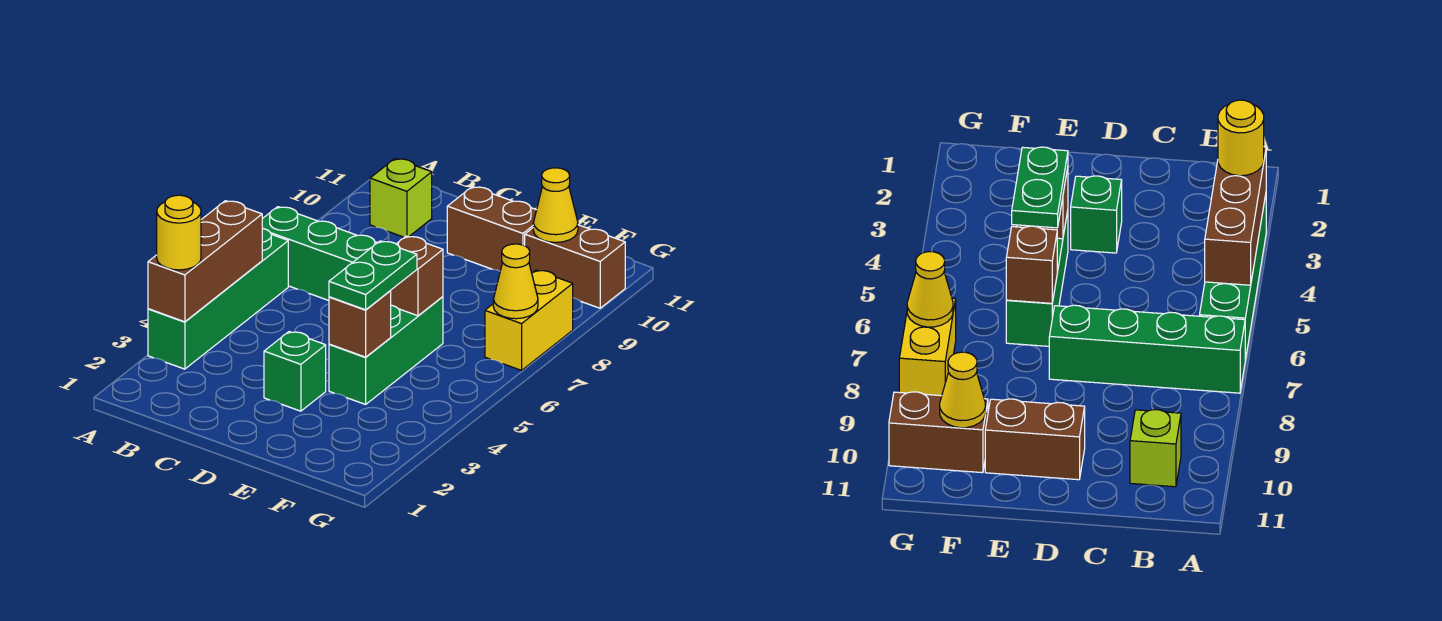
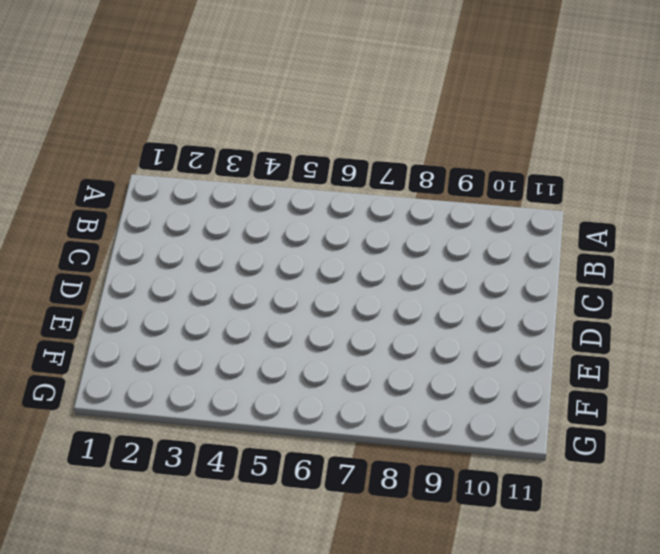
none -> green brick A3:A6 level 1
none -> green brick A7:D7 level 1
none -> lime brick B10 level 1

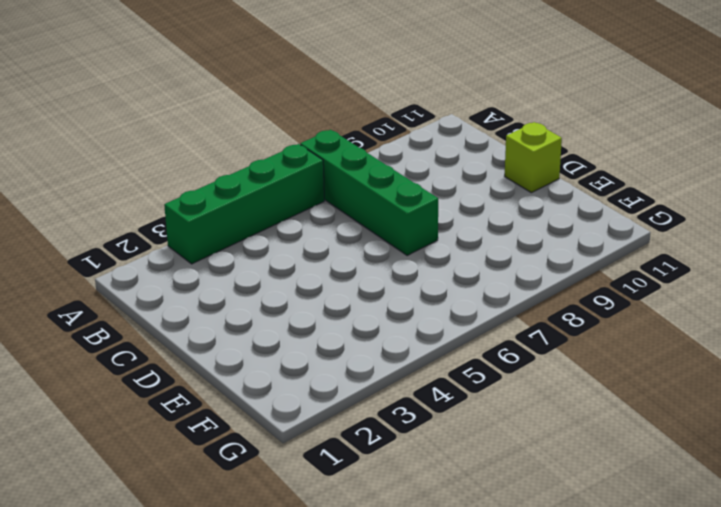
lime brick D11 level 1 -> lime brick B10 level 1
none -> green brick D3 level 1
none -> brown brick D10:E10 level 1
none -> green brick E4:E6 level 1

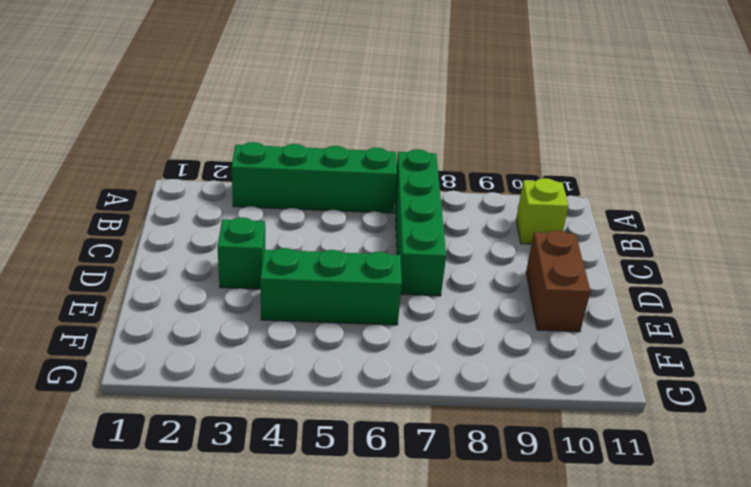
none -> brown brick F10:G10 level 1
none -> yellow brick G7:G8 level 1
none -> brown brick A3:A5 level 2

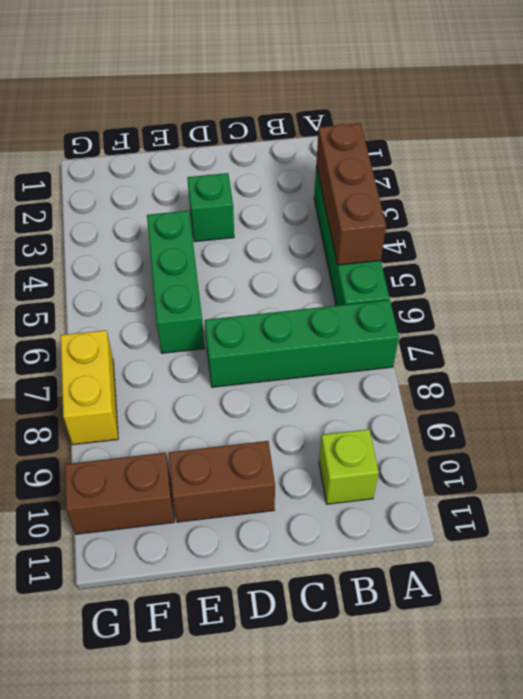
none -> brown brick E4 level 2
none -> brown brick E6 level 2
none -> yellow cone F10 level 2

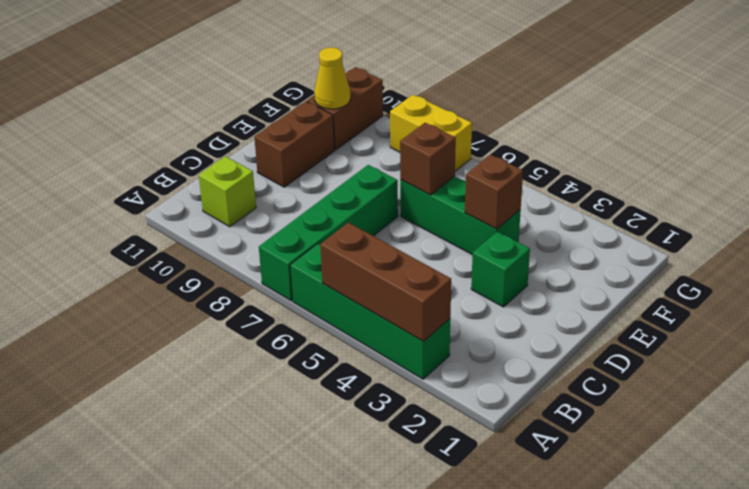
none -> yellow cone G7 level 2
none -> yellow round brick A3 level 3
none -> green plate E4:E5 level 3

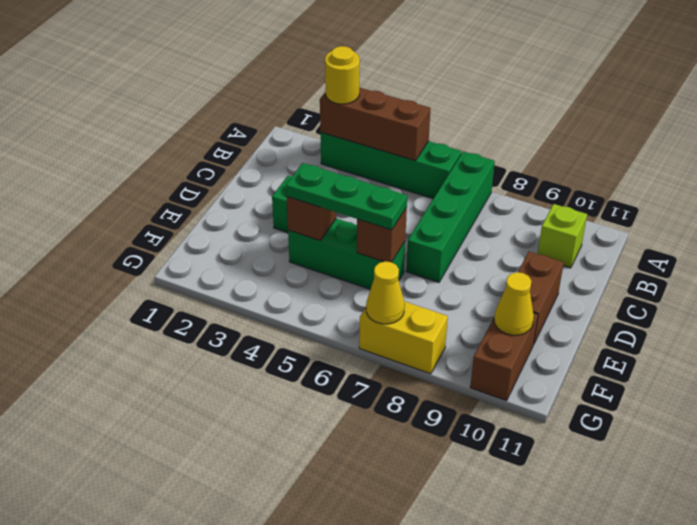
green plate E4:E6 level 3 -> green plate E4:E5 level 3

